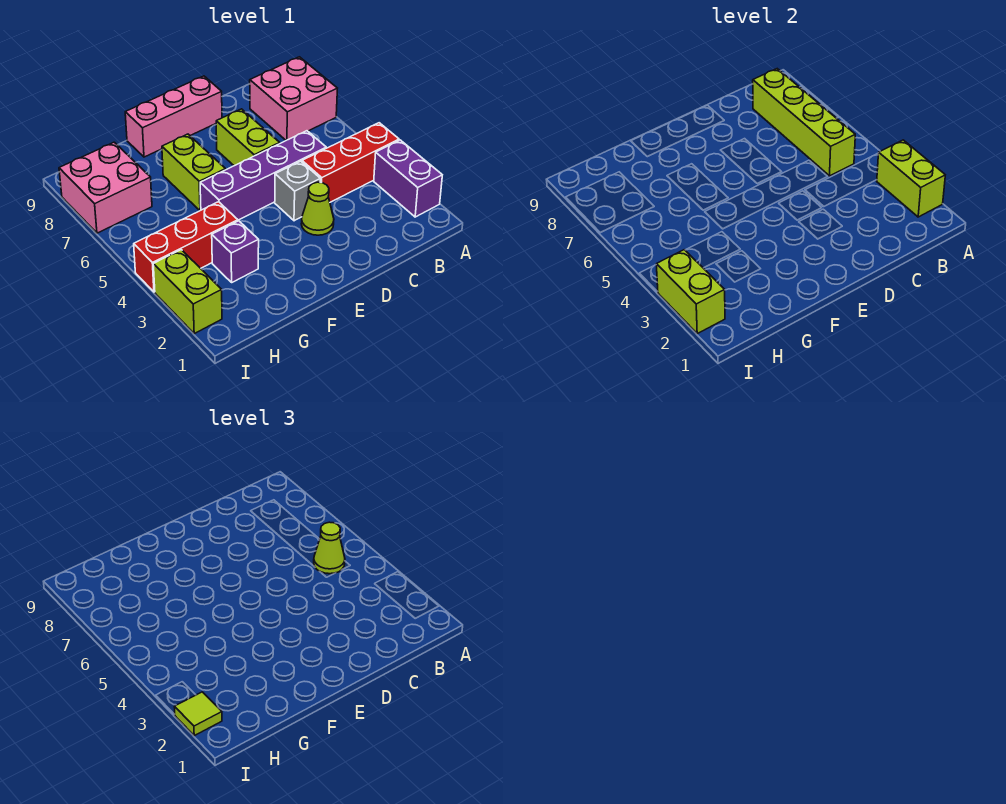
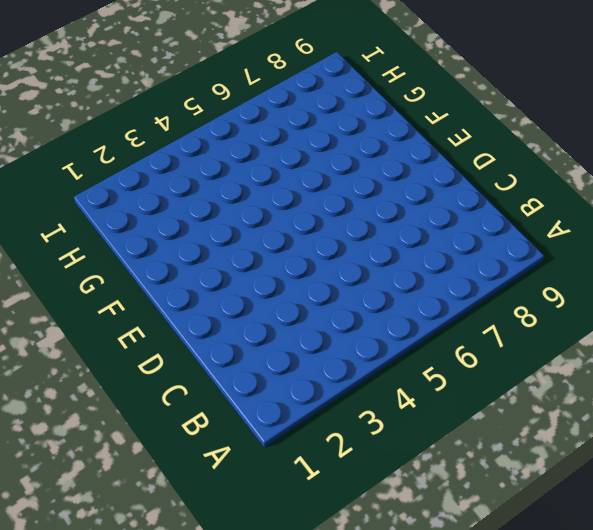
none -> purple brick A2:A3 level 1
none -> red brick A4:C4 level 1
none -> pink brick A7:B8 level 1

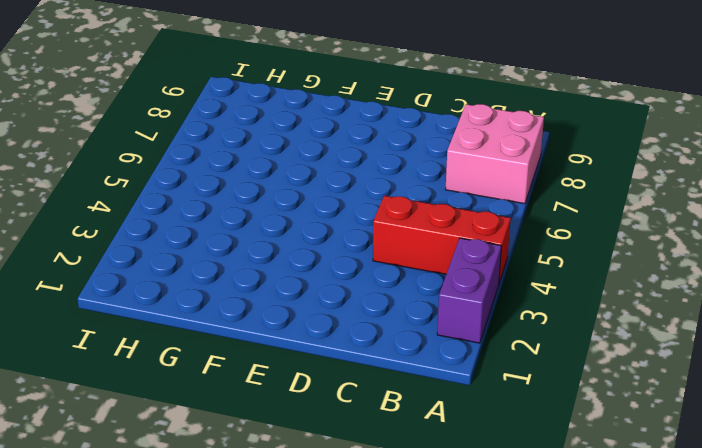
none -> purple brick C5:F5 level 1
none -> lime cone D3 level 1
none -> grey brick D4 level 1

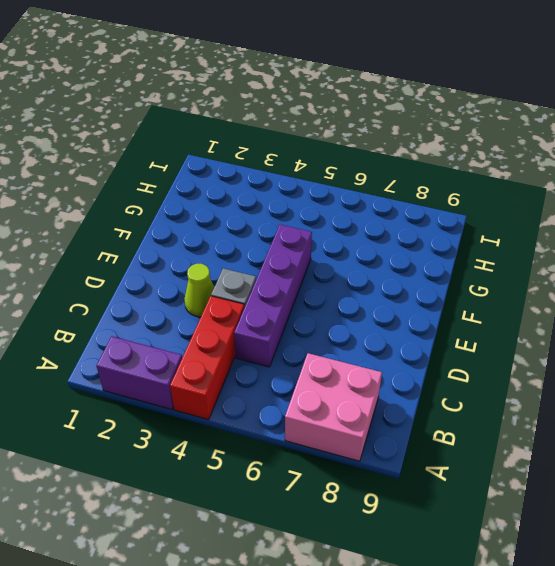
none -> lime brick D6:D7 level 1
none -> pink brick D9:F9 level 1
none -> lime brick F6:F7 level 1

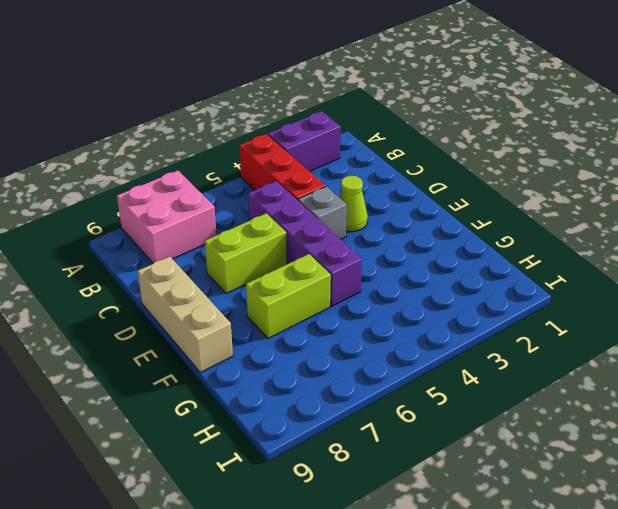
tan brick D9:F9 level 1 -> pink brick D9:F9 level 1
none -> purple brick G3 level 1
none -> red brick G4:I4 level 1
none -> pink brick H7:I8 level 1

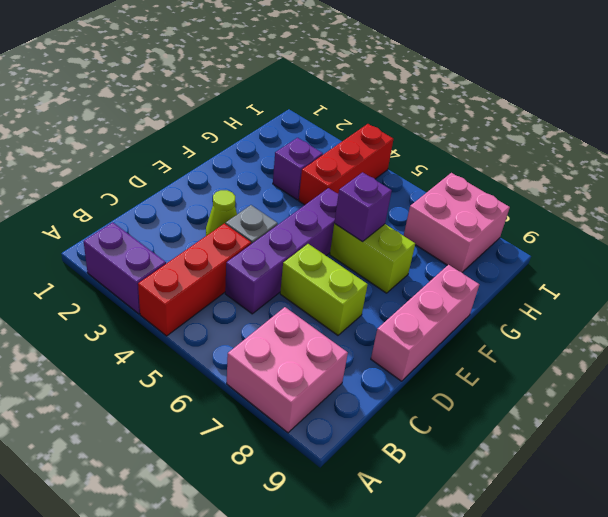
purple brick F6 level 2 -> none
none -> lime brick I2:I3 level 1
none -> lime brick A2:A3 level 2
none -> lime brick B5:B8 level 2

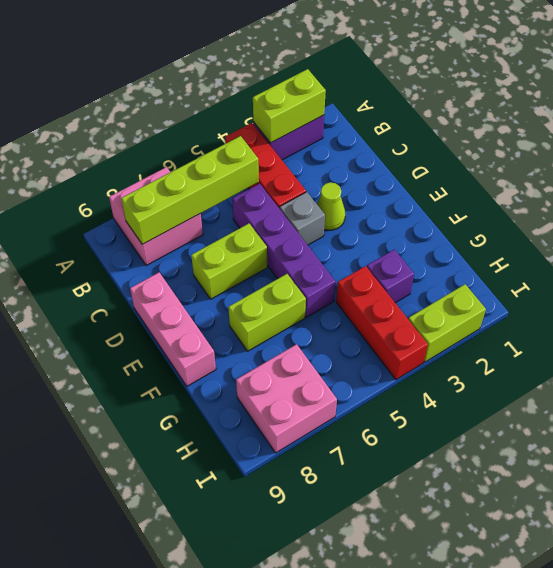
none -> lime brick I2:I3 level 2
none -> lime cone B5 level 3
none -> lime tile I2 level 3

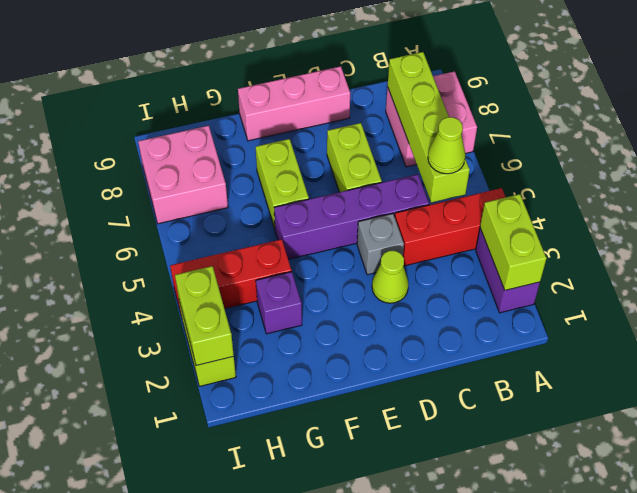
none -> lime tile I2 level 3

